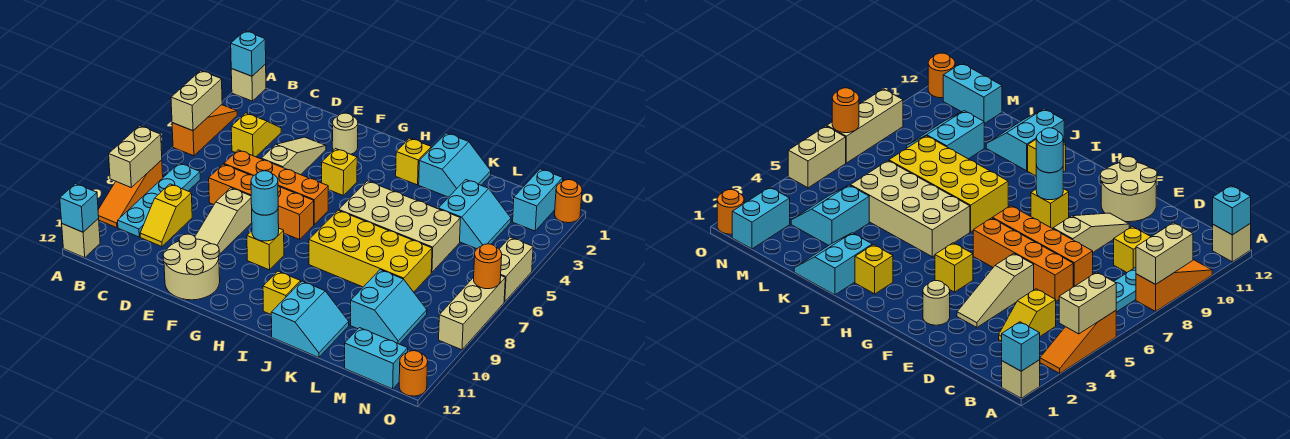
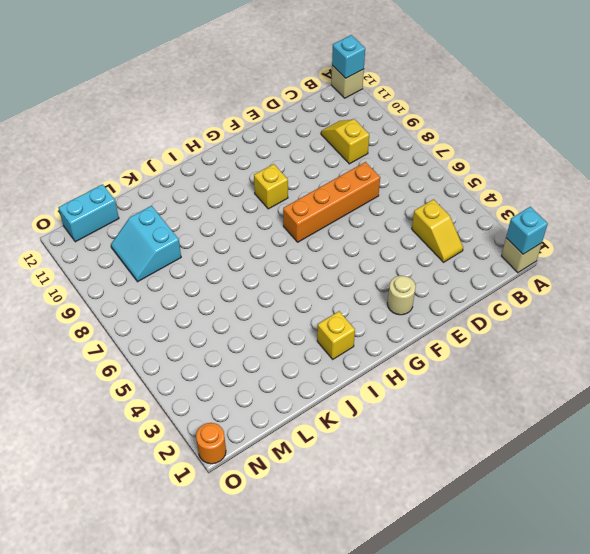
none -> orange slope A3:A5 level 1 top 5
none -> orange slope A8:A10 level 1 top 8
none -> cyan plate B7:B10 level 1
none -> orange brick D6:G6 level 1

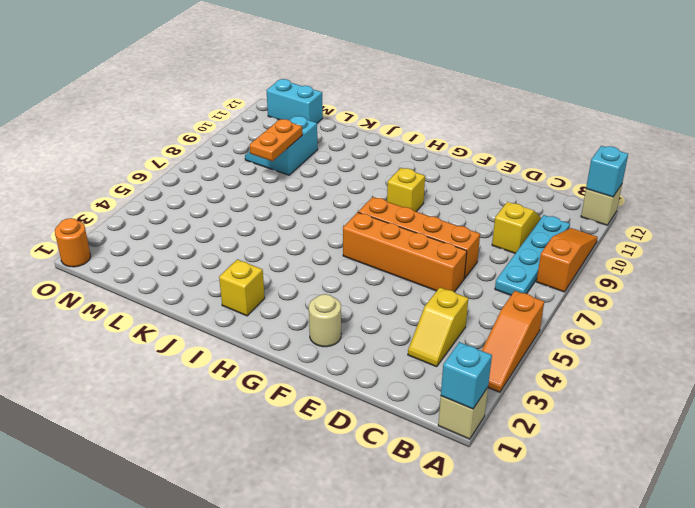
orange plate L8:L9 level 2 -> none
none -> tan slope E3:E5 level 1 top 5
none -> tan slope E8:E10 level 1 top 8
none -> tan round brick E11:F12 level 1
none -> yellow brick G4 level 1

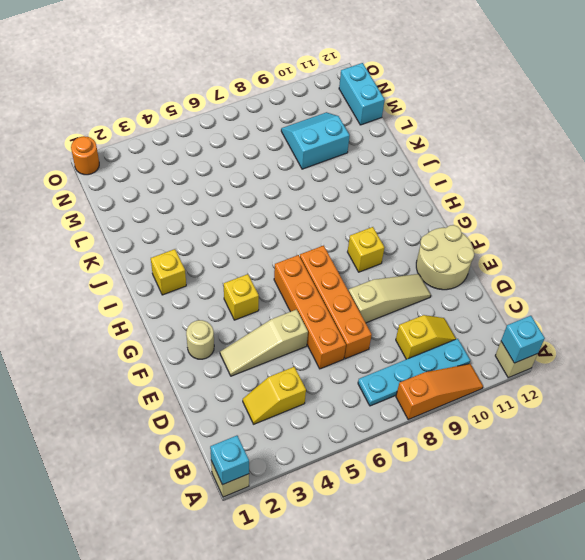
none -> orange slope A3:A5 level 1 top 5
none -> tan brick I5:L6 level 1
none -> yellow brick I7:L8 level 1
none -> yellow brick I11 level 1

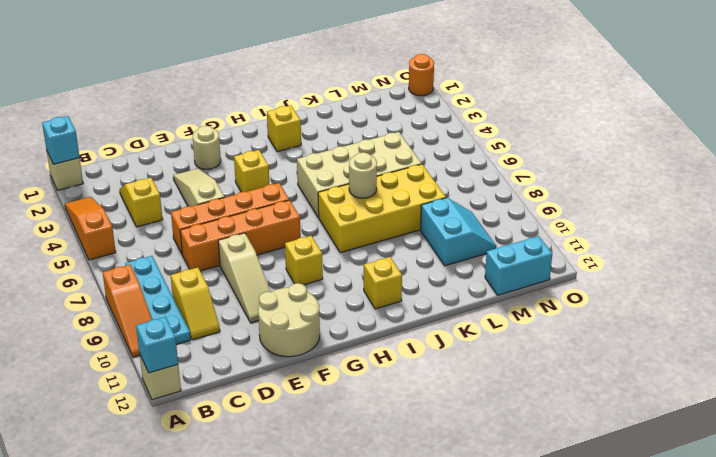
tan round brick J7 level 2 -> none
none -> cyan slope J1:K2 level 1 top J
none -> cyan slope J11:K12 level 1 top J
none -> cyan slope L3:M4 level 1 top L
none -> cyan brick N1:N2 level 1

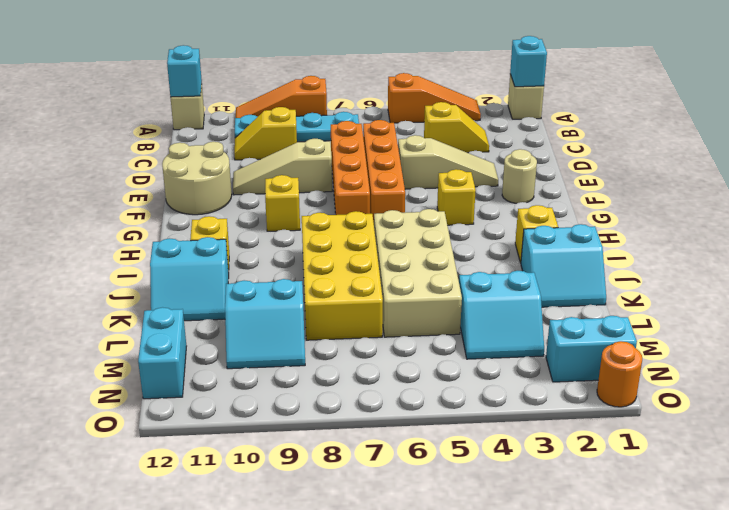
none -> tan brick O5:O6 level 1
none -> tan brick O7:O9 level 1
none -> orange round brick O12 level 1
none -> tan brick A4:A5 level 2

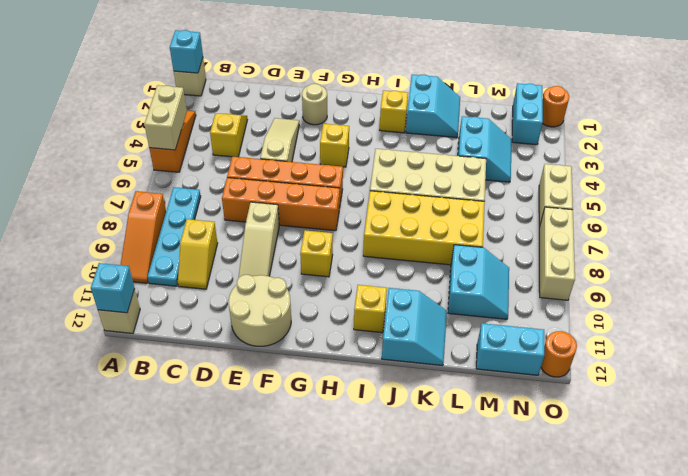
none -> tan brick A8:A9 level 2
none -> cyan round brick G9 level 2
none -> orange round brick O7 level 2
none -> cyan round brick G9 level 3

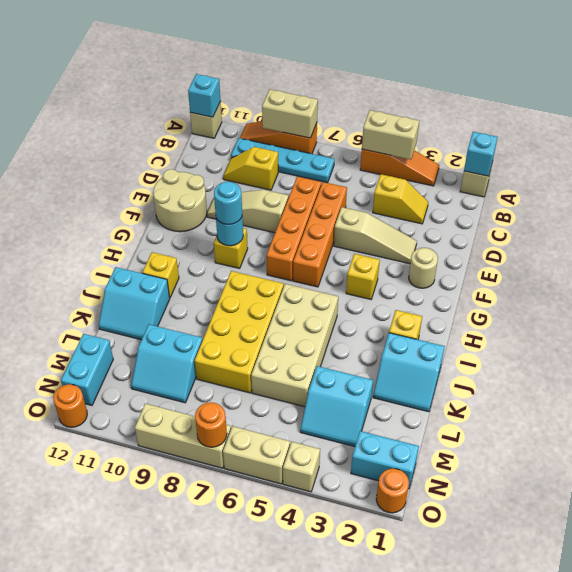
tan brick O4 level 1 -> none

